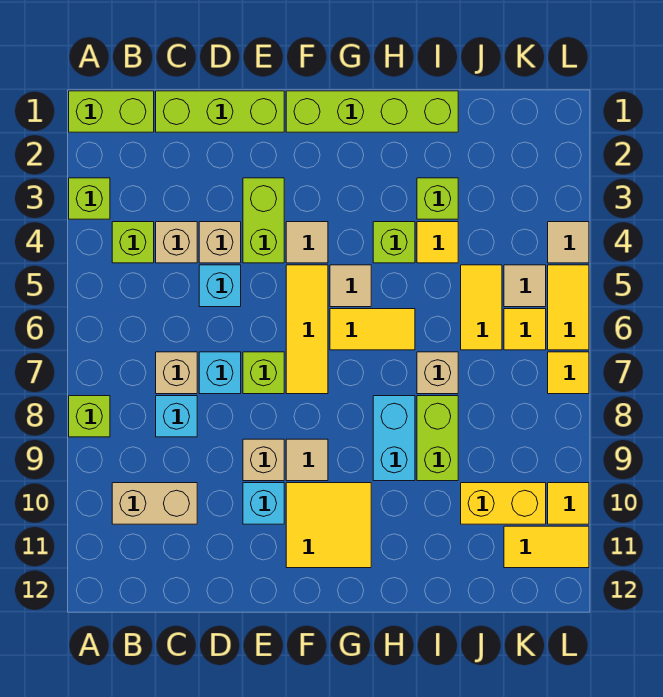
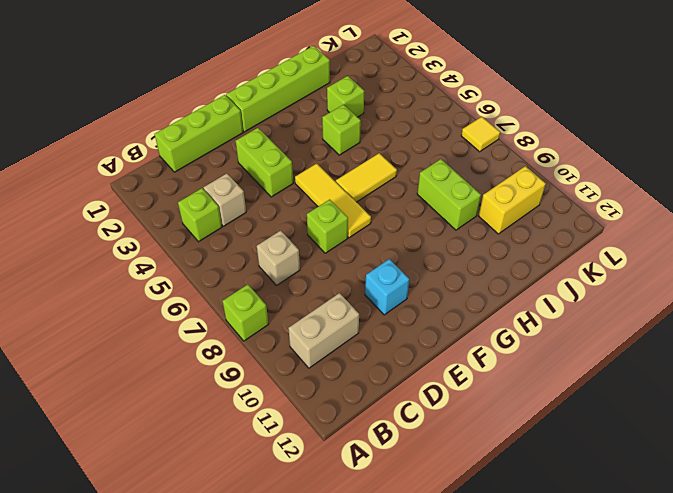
none -> lime brick A1:B1 level 1
none -> lime brick A3 level 1
none -> cyan brick C8 level 1
none -> tan brick D4 level 1

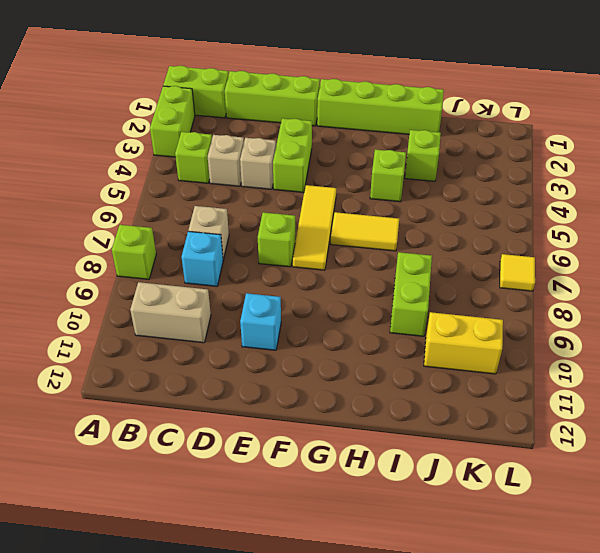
lime brick A2:A3 level 1 -> lime brick A3 level 1
none -> cyan brick D5 level 1
none -> cyan brick D7 level 1
none -> tan brick E9 level 1
none -> tan tile F4 level 1

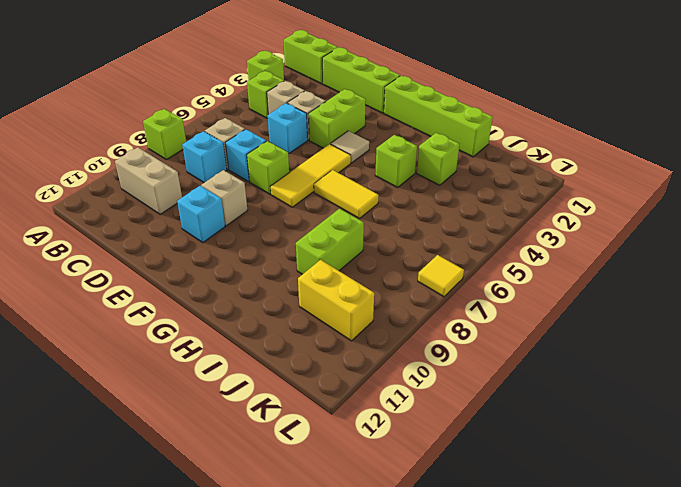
none -> tan tile F9 level 1
none -> yellow tile F10:G11 level 1
none -> tan tile G5 level 1
none -> cyan brick H8:H9 level 1

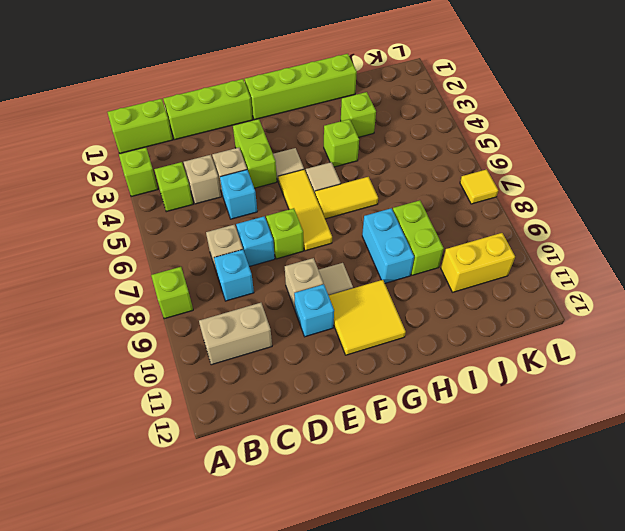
none -> yellow tile I4 level 1
none -> tan brick I7 level 1
none -> yellow tile J5:J6 level 1
none -> tan tile K5 level 1

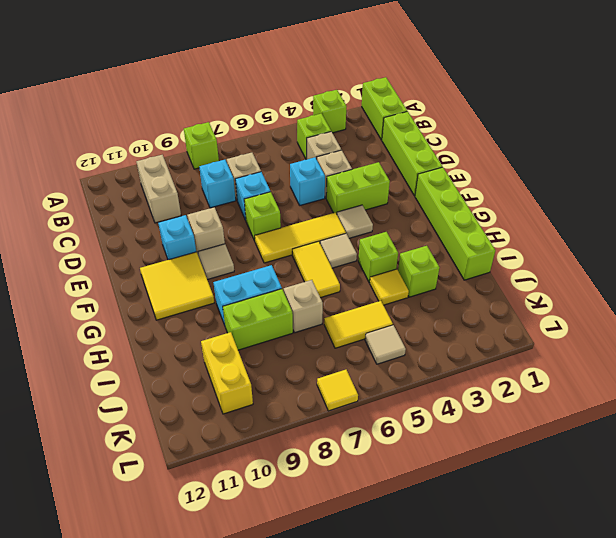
none -> yellow tile K6 level 1
none -> yellow tile K11:L11 level 1
none -> tan tile L4 level 1
none -> yellow tile L5:L6 level 1

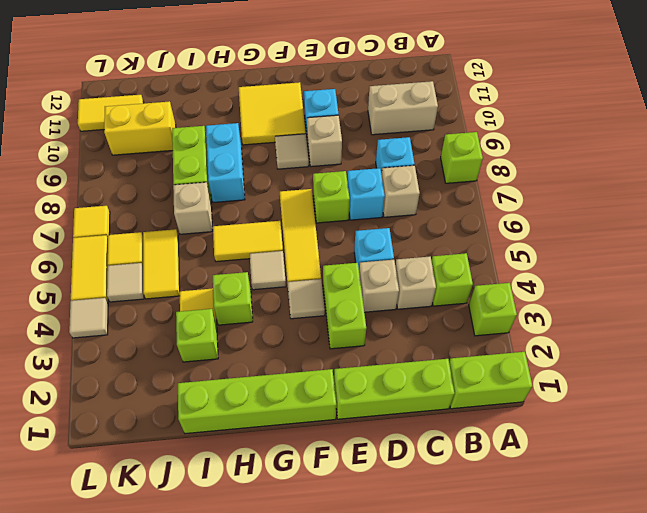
none -> yellow tile L10 level 1

